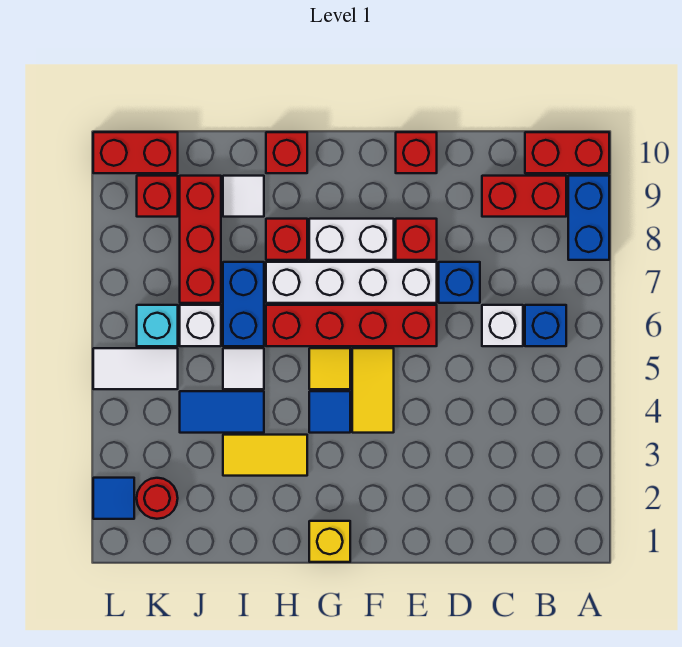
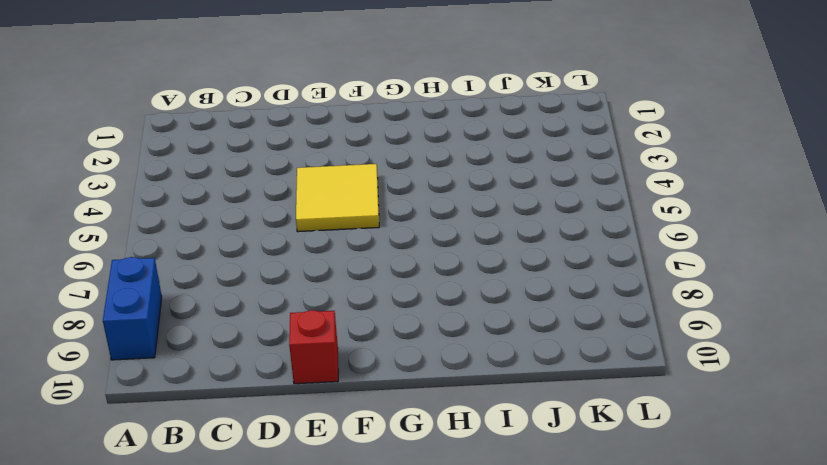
yellow tile E4:F5 level 1 -> yellow tile F4:F5 level 1
none -> red brick A10:B10 level 1
none -> blue brick B6 level 1
none -> red brick B9:C9 level 1
none -> white brick C6 level 1

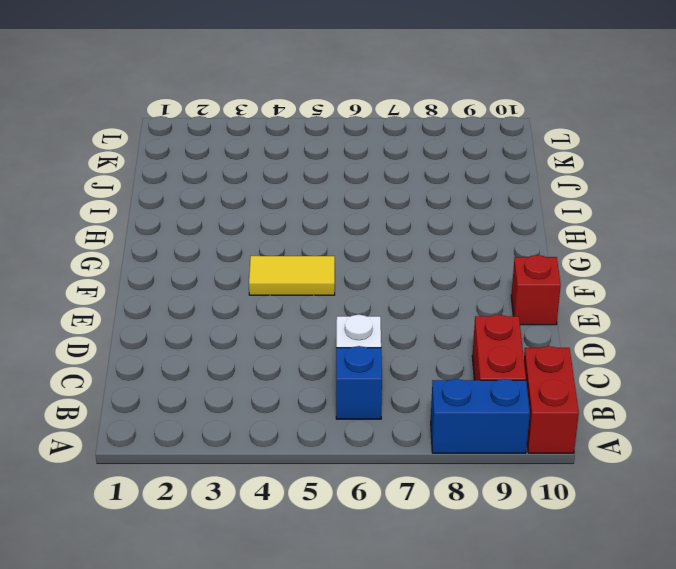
none -> blue brick D7 level 1
none -> red brick E6:H6 level 1
none -> white brick E7:H7 level 1
none -> red brick E8 level 1

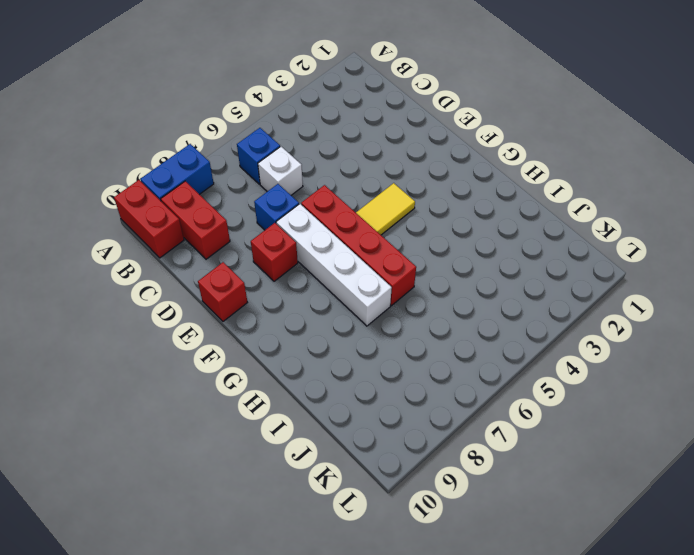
none -> white brick F8:G8 level 1
none -> yellow brick G1 level 1
none -> blue tile G4 level 1
none -> yellow tile G5 level 1

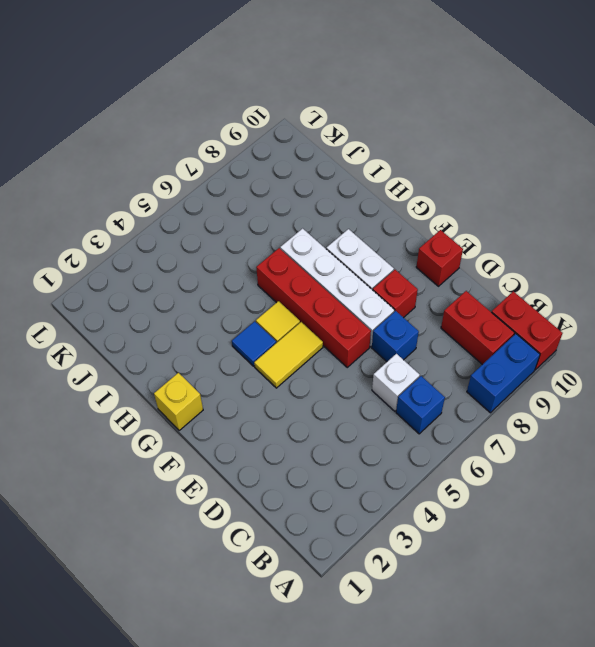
none -> yellow tile H3:I3 level 1
none -> red brick H8 level 1
none -> red brick H10 level 1
none -> blue tile I4:J4 level 1

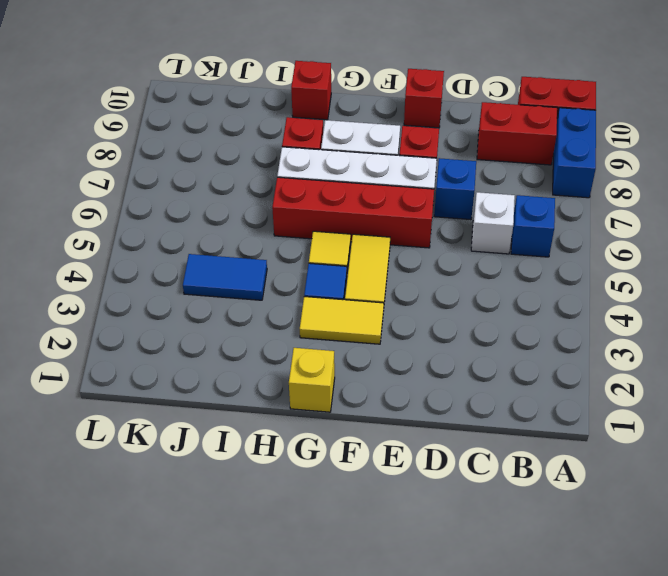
yellow tile F3:G3 level 1 -> yellow tile H3:I3 level 1
none -> white tile I5 level 1
none -> blue brick I6:I7 level 1
none -> white tile I9 level 1
none -> white brick J6 level 1

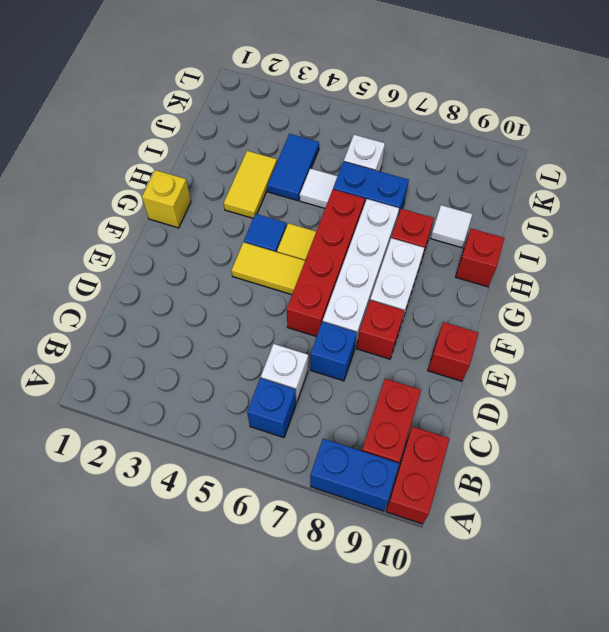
none -> red brick J7:J9 level 1
none -> red round brick K2 level 1
none -> white tile K5:L5 level 1
none -> cyan brick K6 level 1

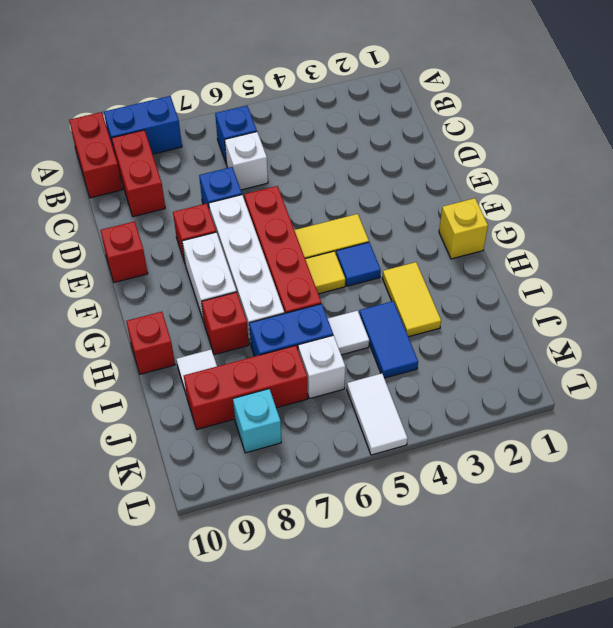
cyan brick K8 level 1 -> cyan brick K6 level 1
none -> red round brick K2 level 1
none -> red brick K9 level 1
none -> red brick K10:L10 level 1
none -> blue tile L2 level 1

